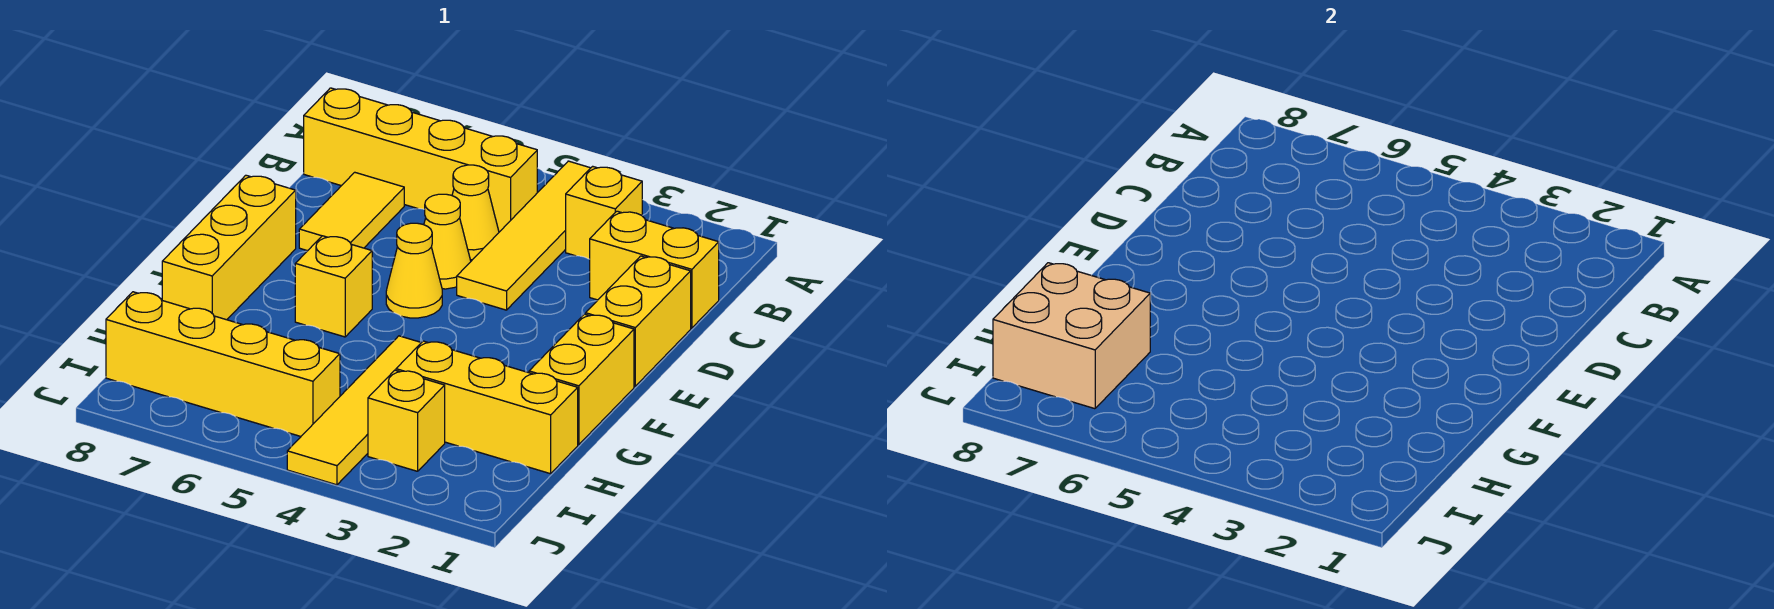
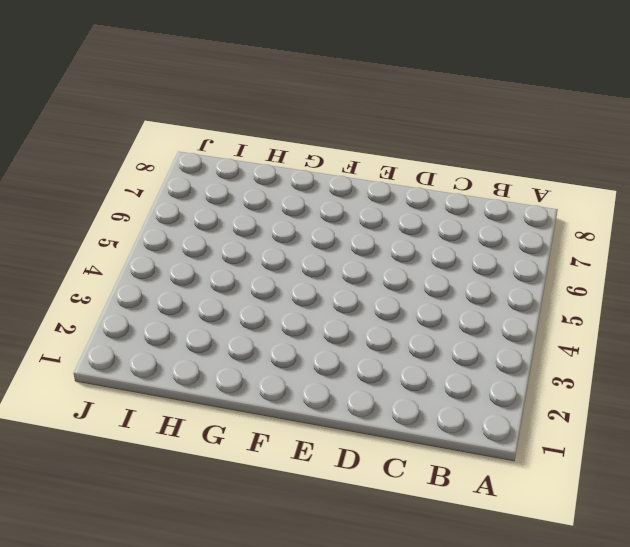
none -> yellow tile A4:D4 level 1
none -> yellow brick B3 level 1
none -> yellow brick B5:B8 level 1

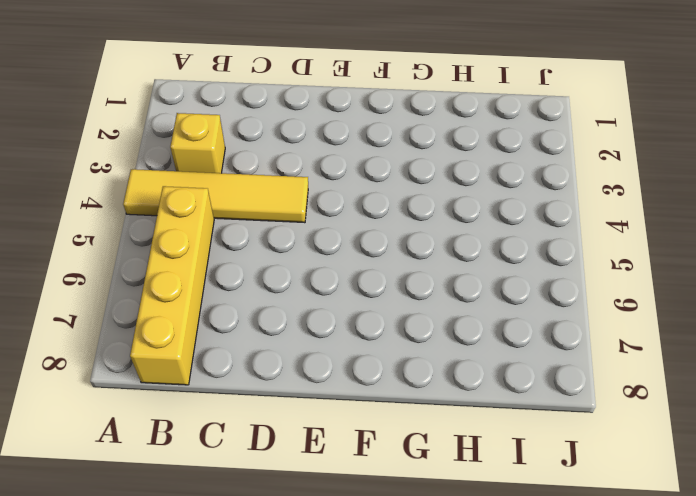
none -> yellow brick C1:C2 level 1
none -> yellow cone C5 level 1
none -> yellow tile C7:D7 level 1

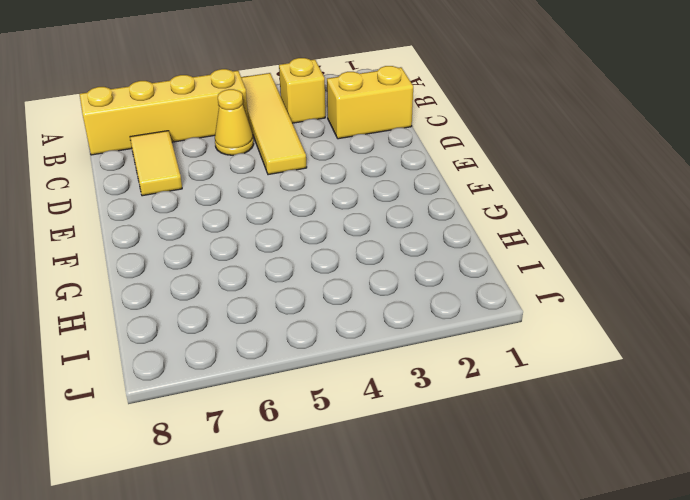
none -> yellow brick D1:E1 level 1
none -> yellow cone D5 level 1
none -> yellow cone E5 level 1

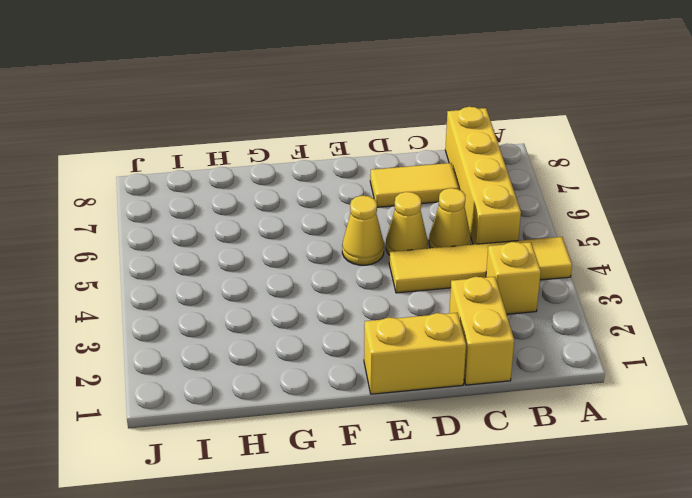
none -> yellow brick E8:G8 level 1
none -> yellow brick F1:G1 level 1
none -> yellow brick F6 level 1

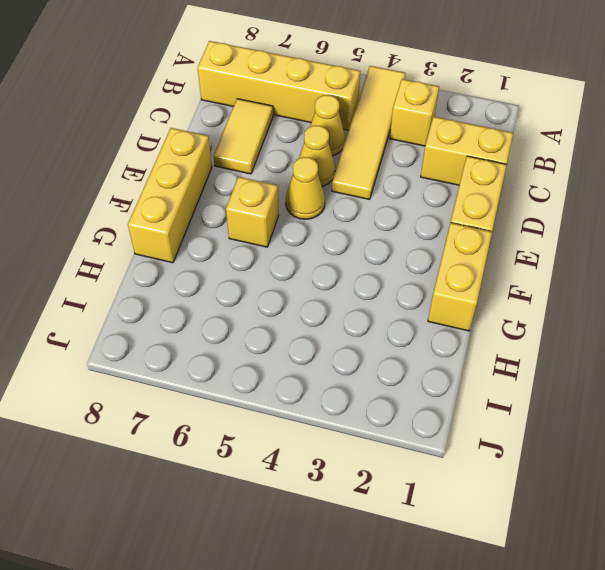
none -> yellow tile G4:J4 level 1
none -> yellow brick H1:H3 level 1
none -> yellow brick I3 level 1

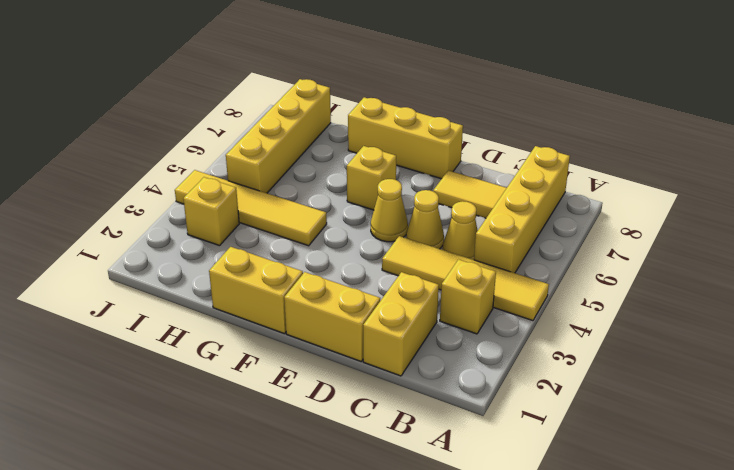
none -> yellow brick H1:H3 level 1
none -> tan brick H7:I8 level 2

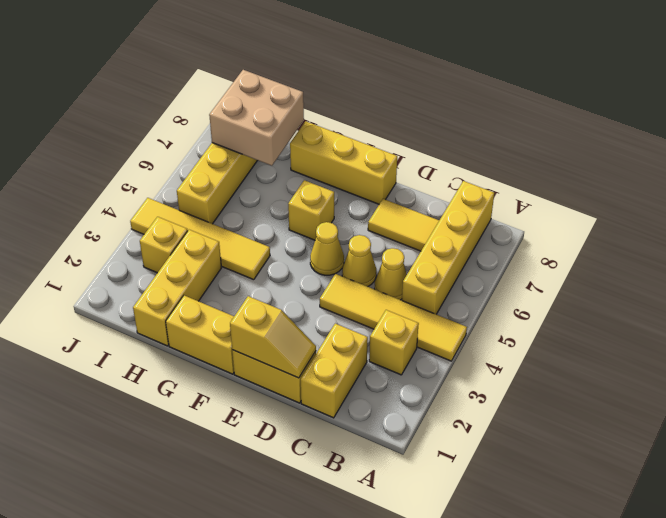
yellow slope D1:E1 level 2 top E -> none

